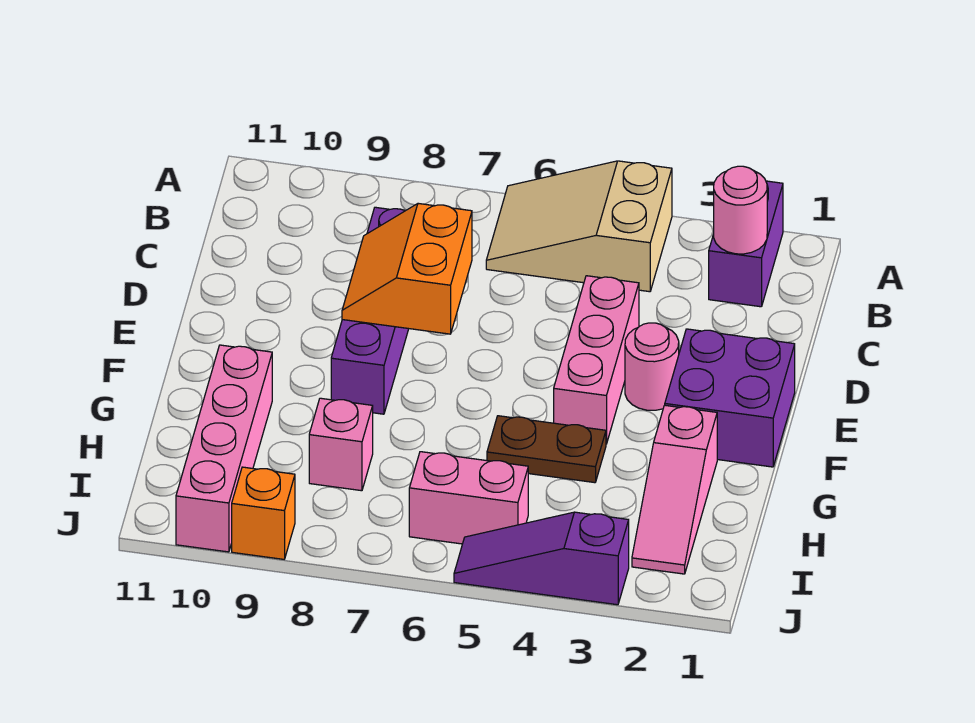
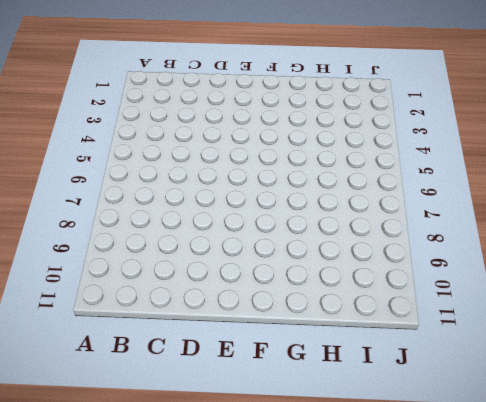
none -> purple brick A2:B2 level 1
none -> tan slope A4:B6 level 1 top 4
none -> purple brick C8:F8 level 1

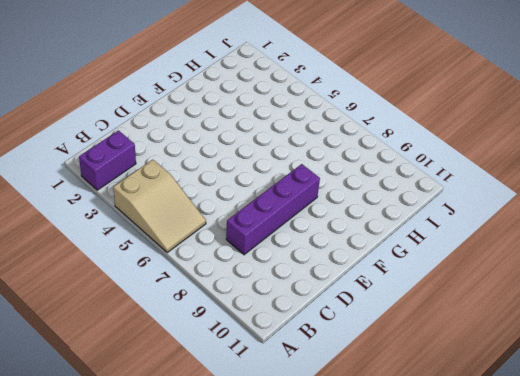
none -> pink brick D4:F4 level 1
none -> purple brick E1:F2 level 1
none -> pink round brick E3 level 1

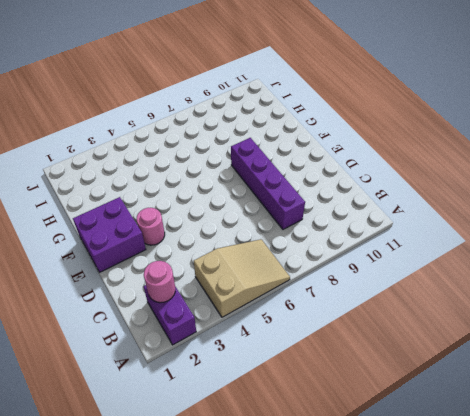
none -> pink brick D4:F4 level 1
none -> pink slope G2:I2 level 1 top G
none -> brown plate G4:G5 level 1

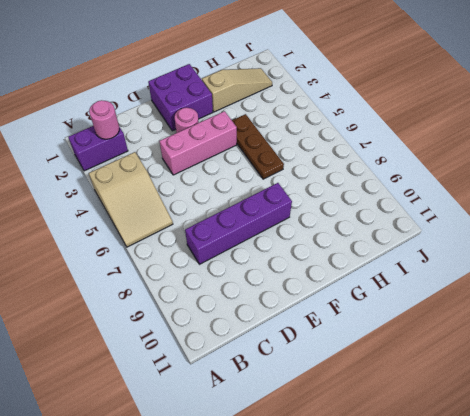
tan slope G2:I2 level 1 top G -> pink slope G2:I2 level 1 top G
brown plate G4:G6 level 1 -> brown plate G4:G5 level 1
none -> pink brick G10:J10 level 1
none -> pink brick H8 level 1
none -> pink brick I5:I6 level 1

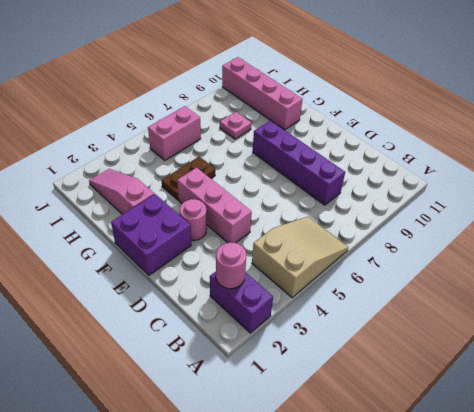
pink plate H8 level 1 -> pink brick H8 level 1
none -> purple slope J3:J5 level 1 top 3
none -> orange brick J9 level 1
none -> orange slope D7:E8 level 2 top 7

